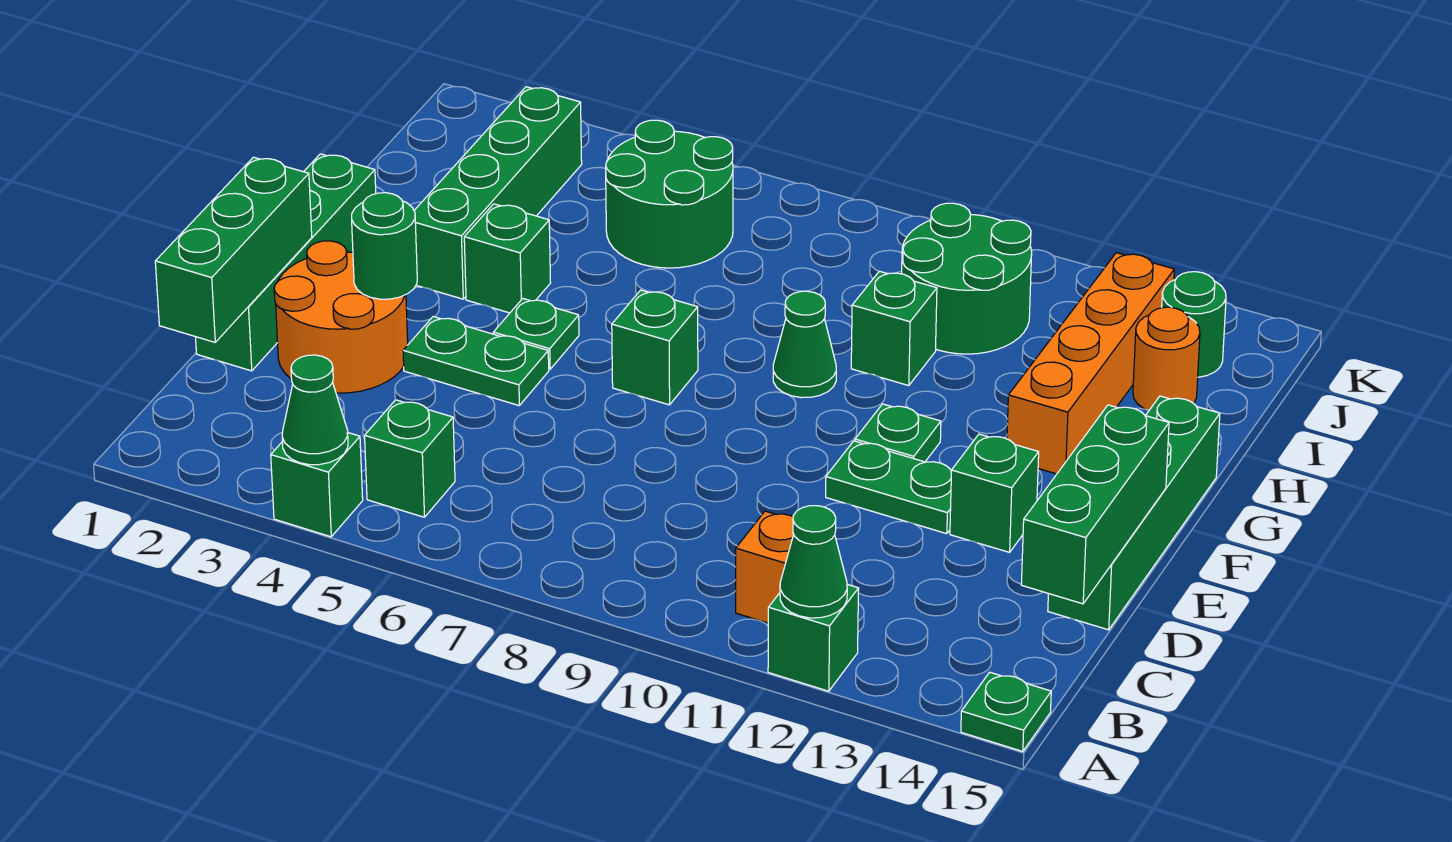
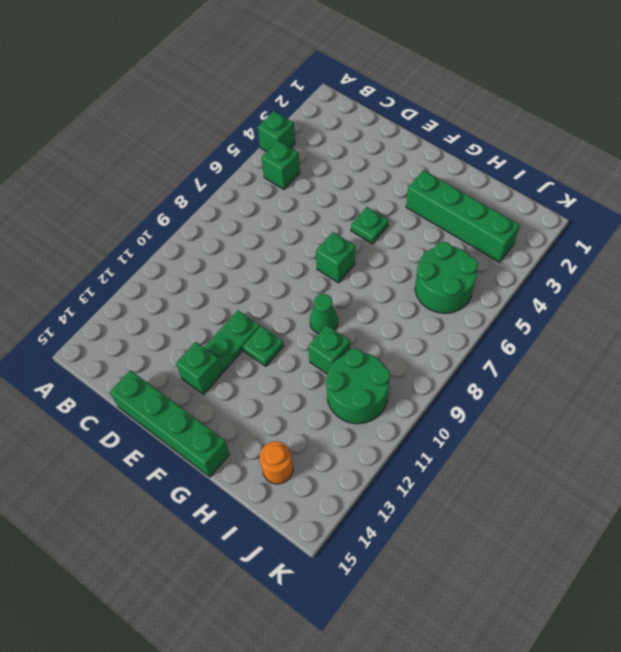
none -> green brick A12 level 1
none -> green plate A15 level 1
none -> orange brick B11 level 1

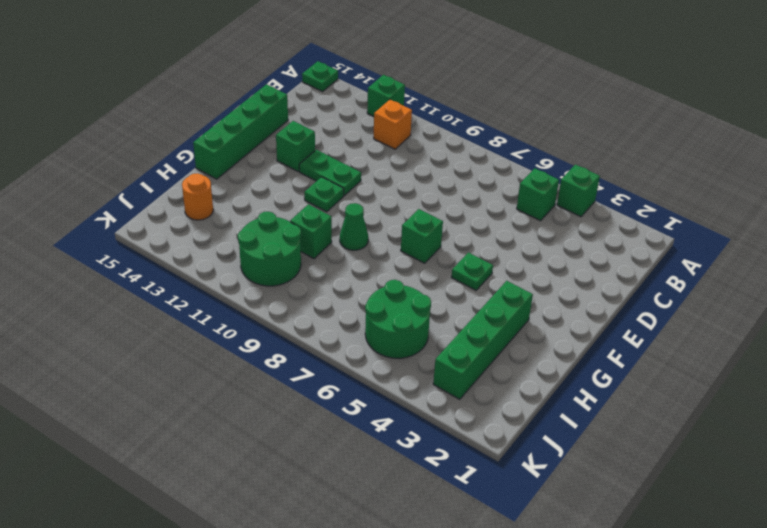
none -> green brick D1:G1 level 1
none -> orange round brick D2:E3 level 1
none -> green plate E4:E5 level 1

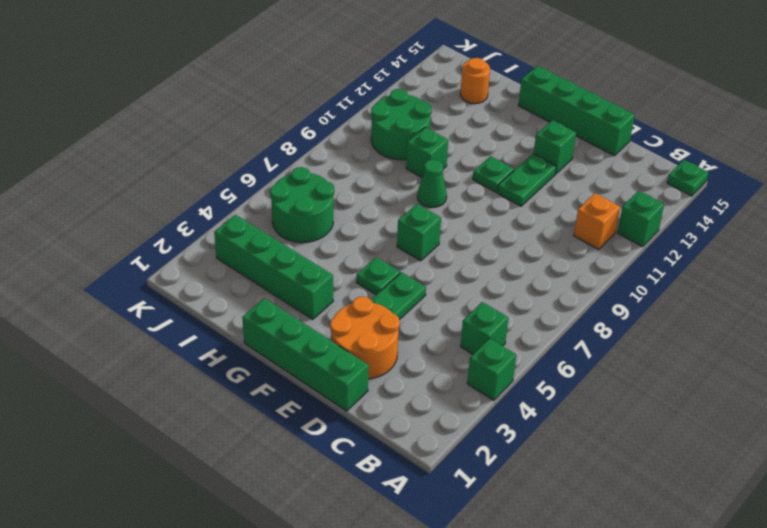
none -> green brick G4 level 1
none -> orange brick G13:J13 level 1
none -> green round brick J14 level 1

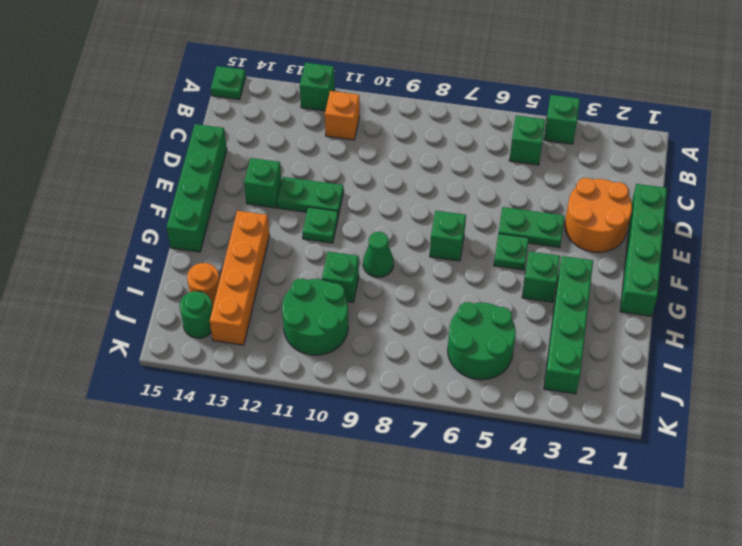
none -> green cone A4 level 2
none -> green cone A12 level 2
none -> green brick C1:E1 level 2

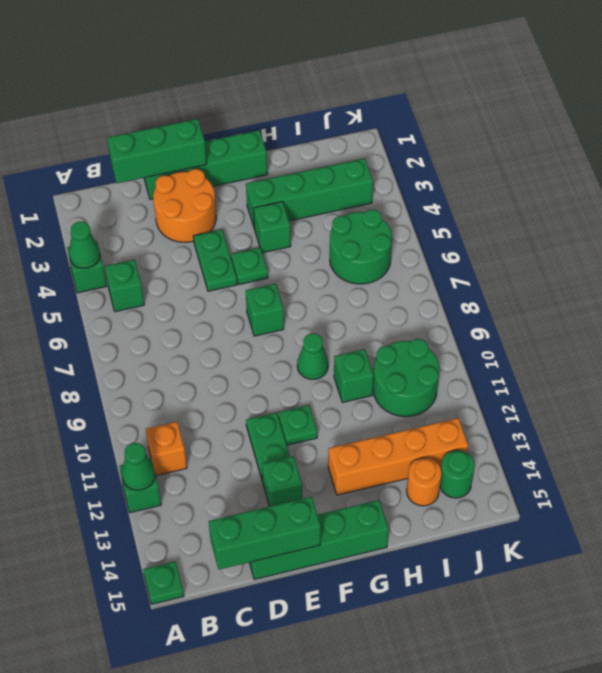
none -> green round brick E3 level 2

